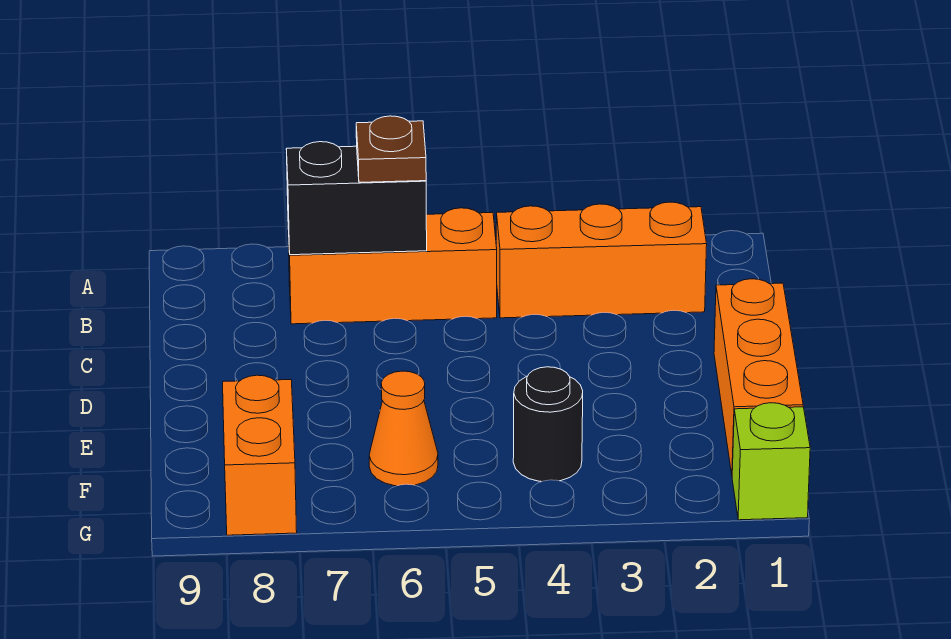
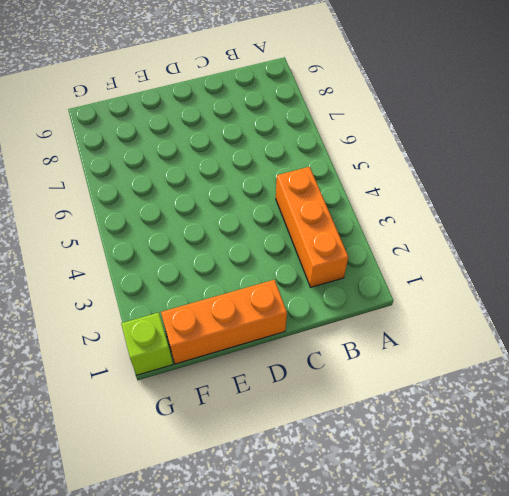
none -> orange brick B5:B7 level 1
none -> black round brick F4 level 1

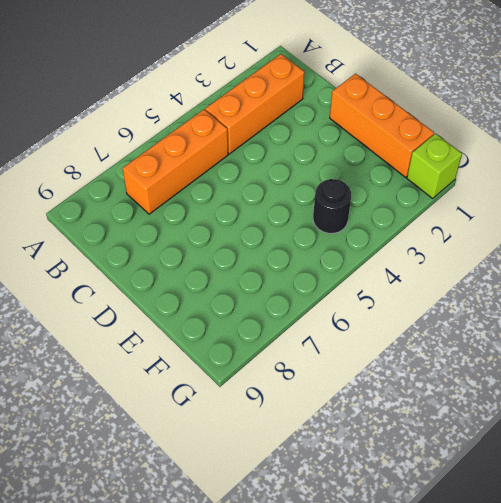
none -> orange cone F6 level 1
none -> orange brick F8:G8 level 1

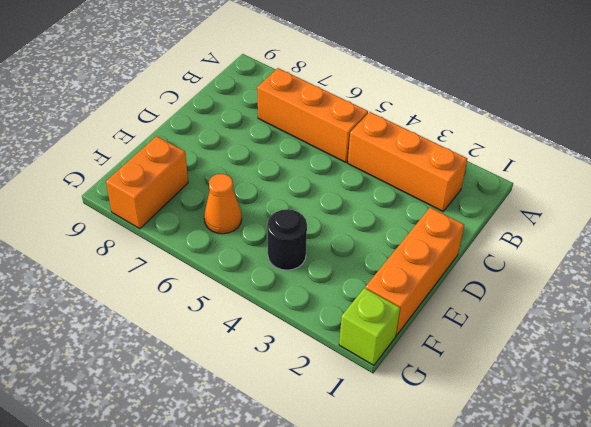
none -> black brick B6:B7 level 2
none -> brown plate B6 level 3

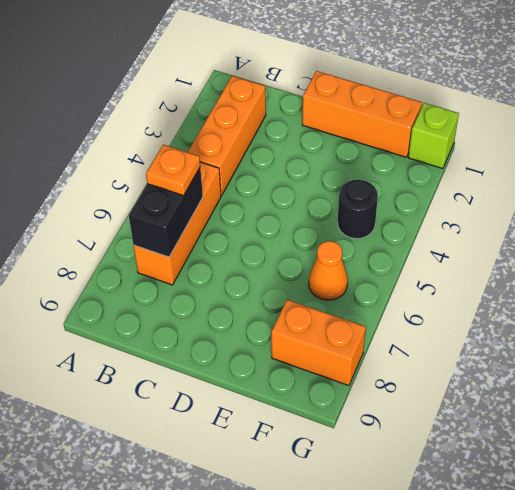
orange plate B6 level 3 -> brown plate B6 level 3

